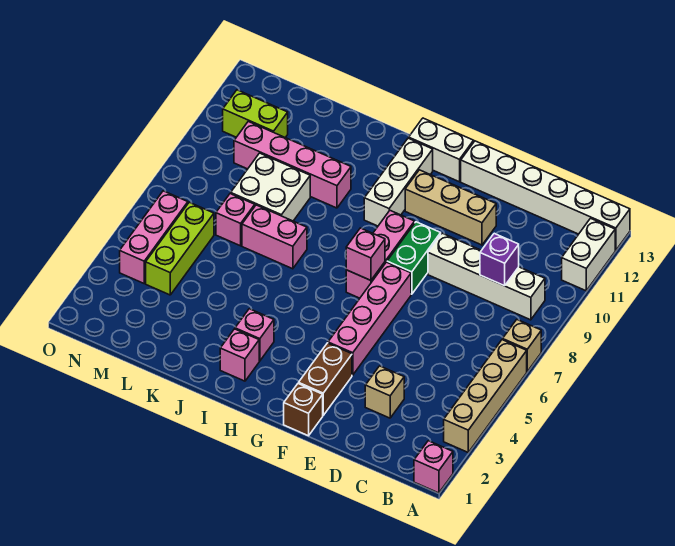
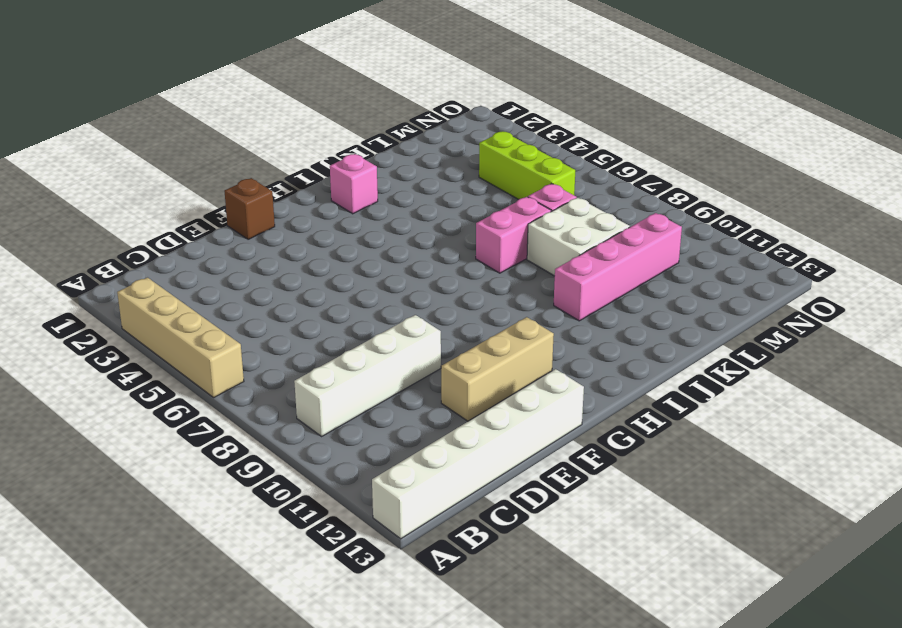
none -> pink brick A1 level 1
none -> tan brick A7 level 1
none -> white brick A11:A12 level 1

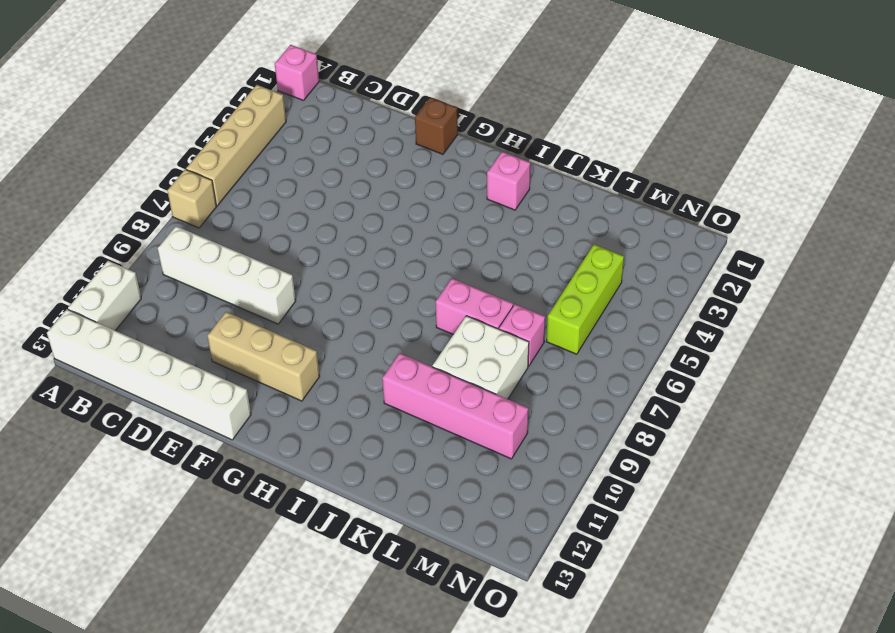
none -> tan brick D3 level 1
none -> brown brick F2:F3 level 1
none -> pink brick F4:F7 level 1

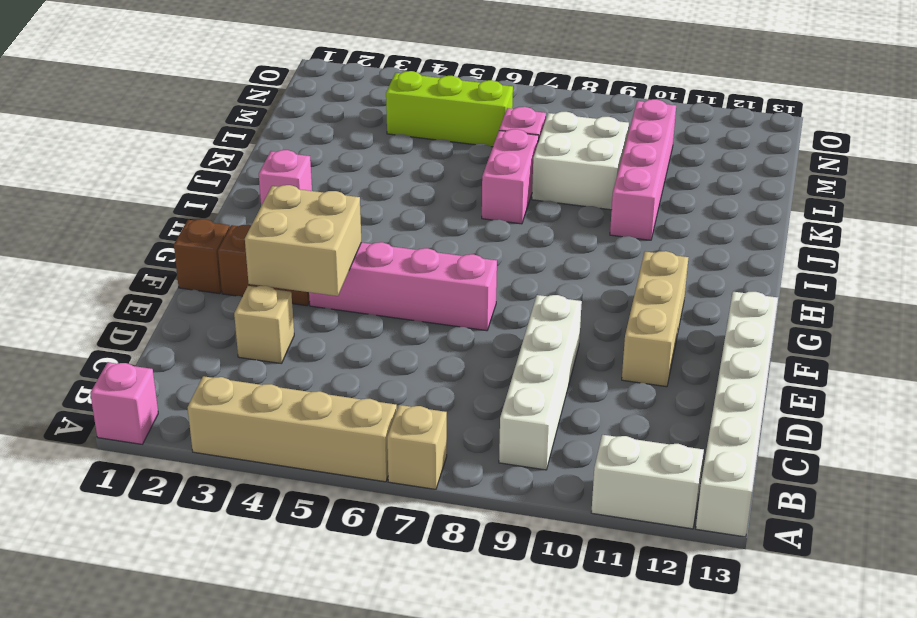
tan brick E3:F4 level 2 -> none
none -> green brick F8:F9 level 1
none -> pink brick G7:G9 level 1
none -> white brick G13:H13 level 1

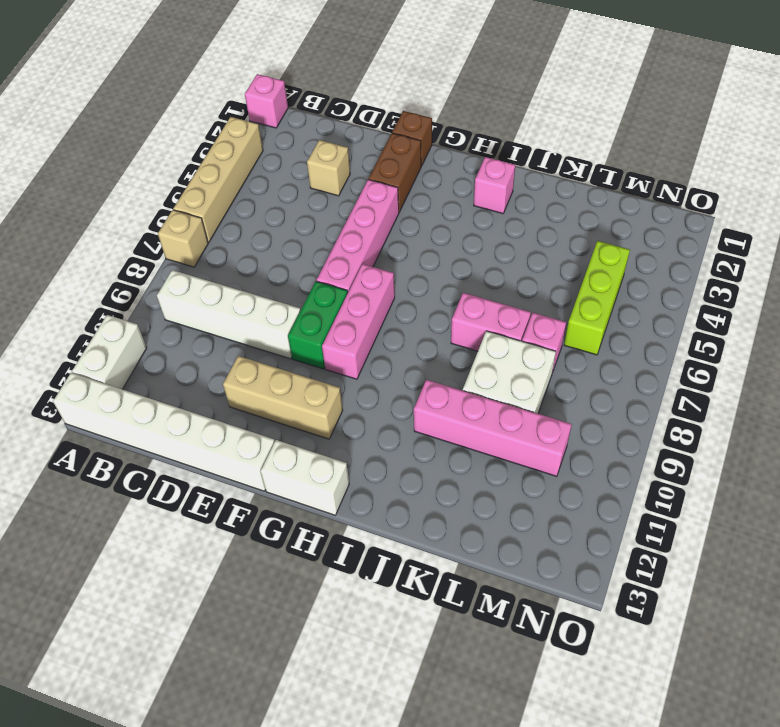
none -> white brick H10:H12 level 1
none -> pink brick I3 level 1
none -> lime brick M11:N11 level 1

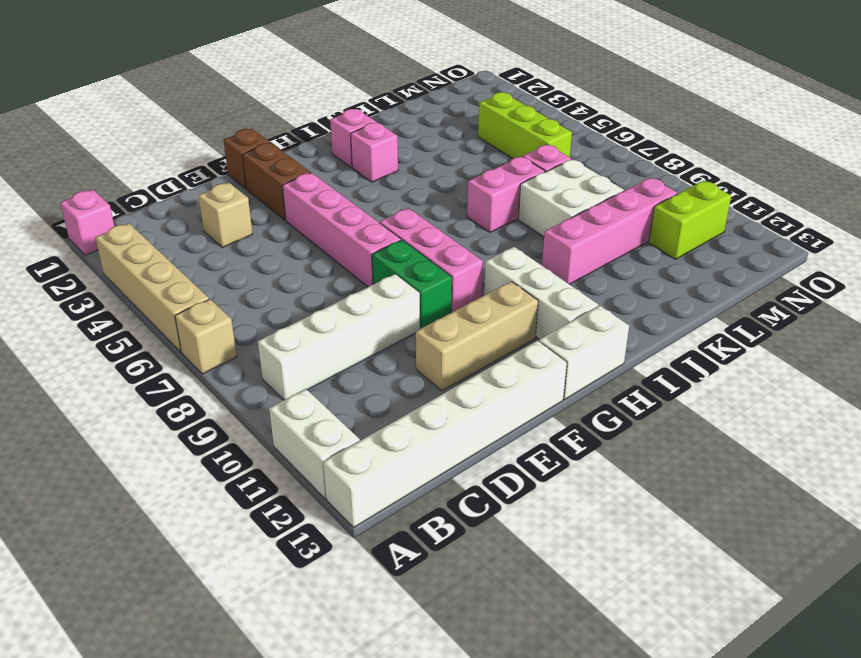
none -> pink brick N4:N6 level 1
none -> purple brick C9 level 2
none -> pink brick G7 level 2

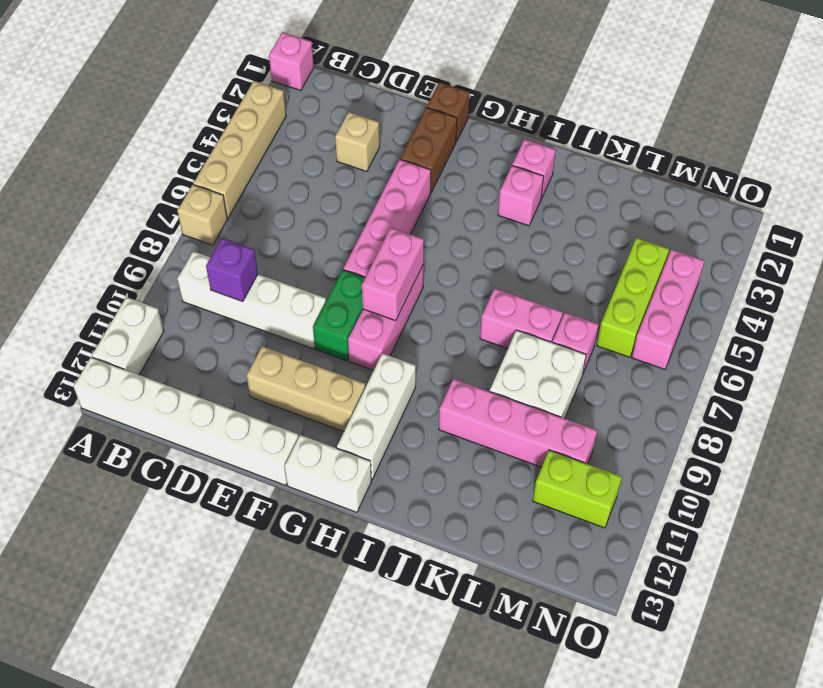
pink brick G7:G8 level 2 -> pink brick G7 level 2

